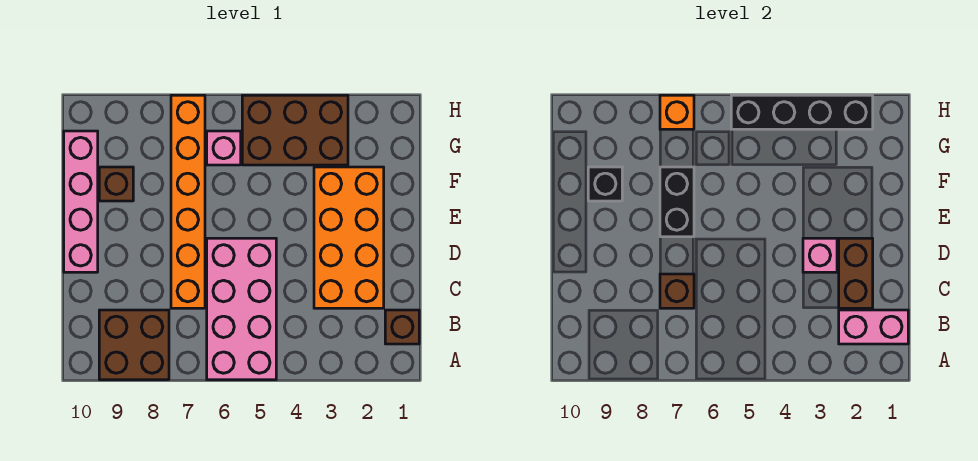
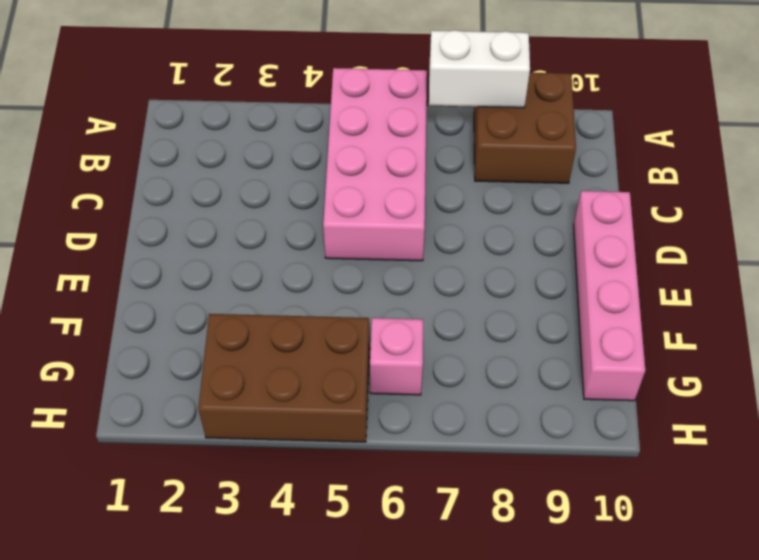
white brick A7:A8 level 2 -> none
none -> brown brick B1 level 1
none -> orange brick C2:F3 level 1
none -> orange brick C7:H7 level 1

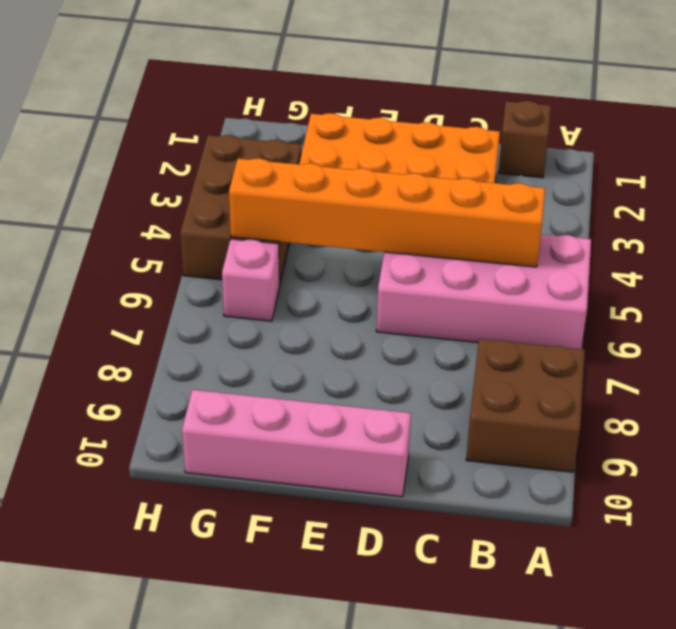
orange brick B5:G5 level 2 -> orange brick C7:H7 level 1
none -> brown brick F9 level 1
none -> pink brick B1:B2 level 2
none -> brown brick C2:D2 level 2

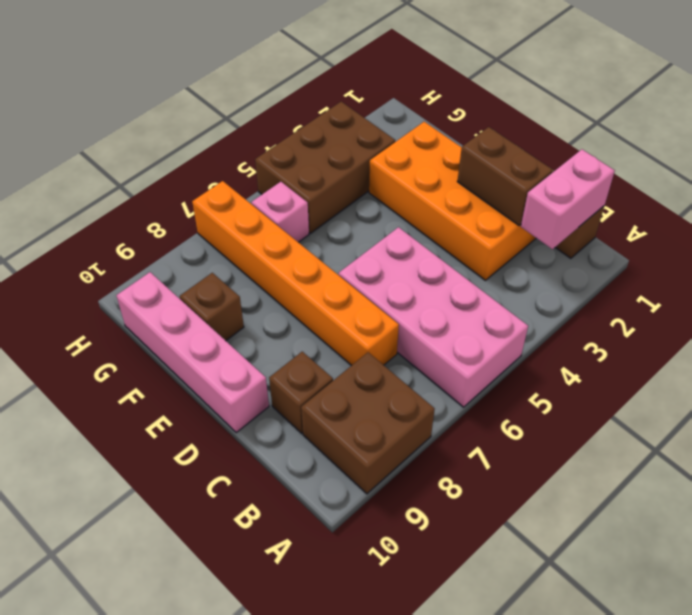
brown brick C9 level 1 -> brown brick C7 level 2
none -> pink brick D3 level 2
none -> black brick E7:F7 level 2
none -> black brick F9 level 2

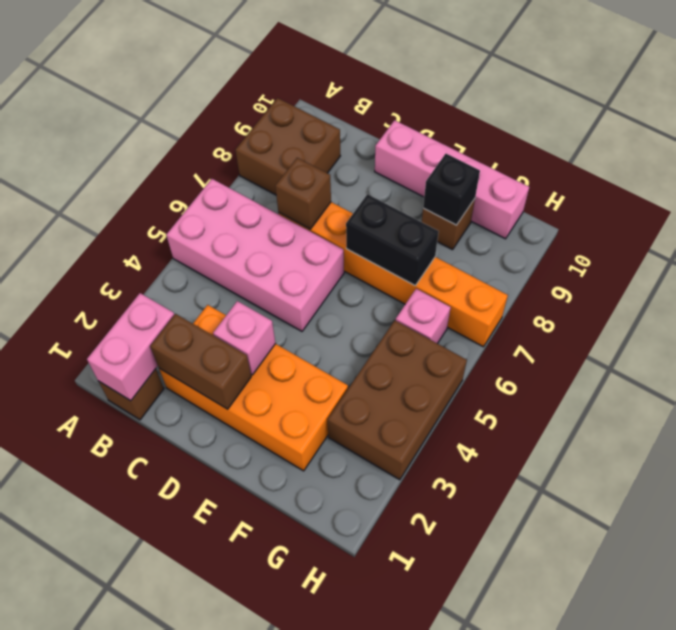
none -> black brick H2:H5 level 2
none -> orange brick H7 level 2

